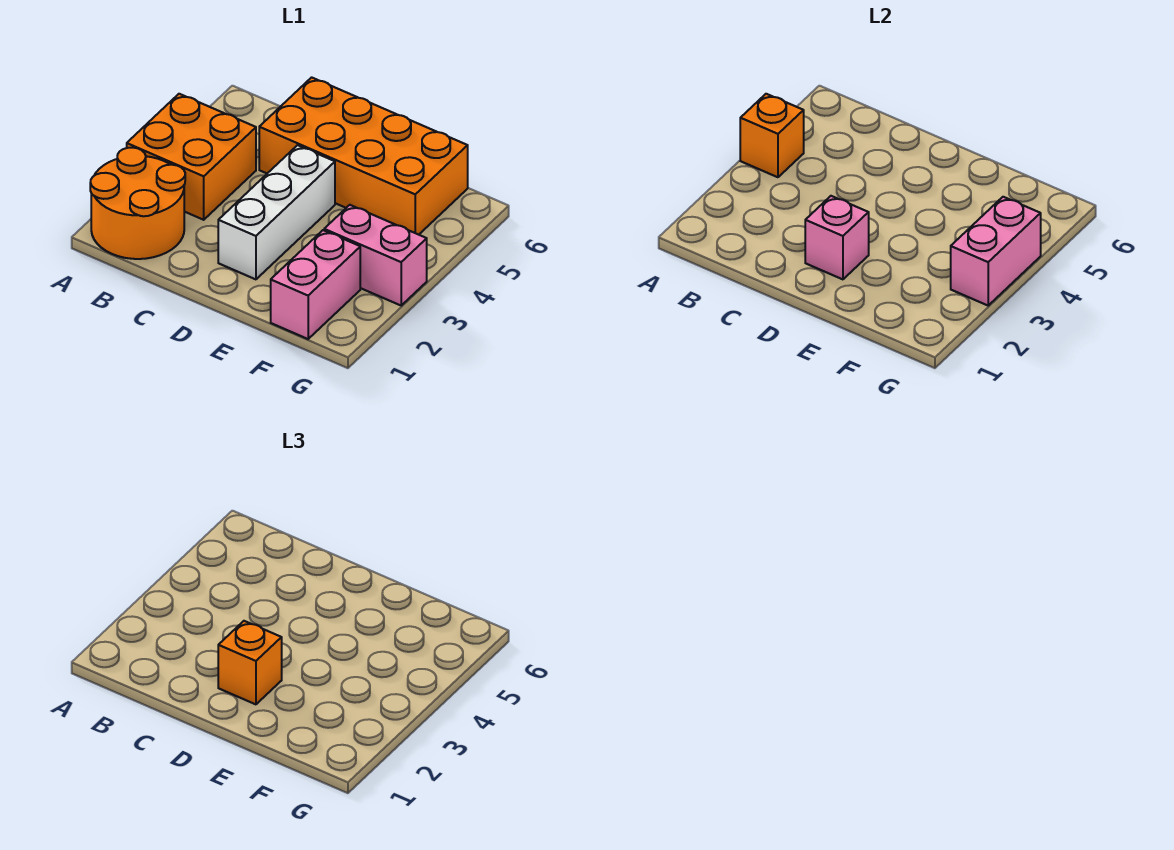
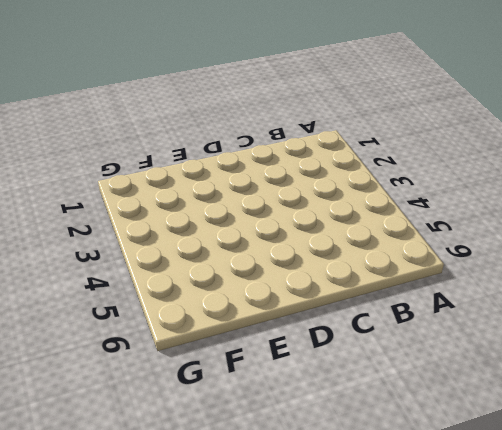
none -> orange round brick A1:B2 level 1
none -> orange brick A3:B4 level 1

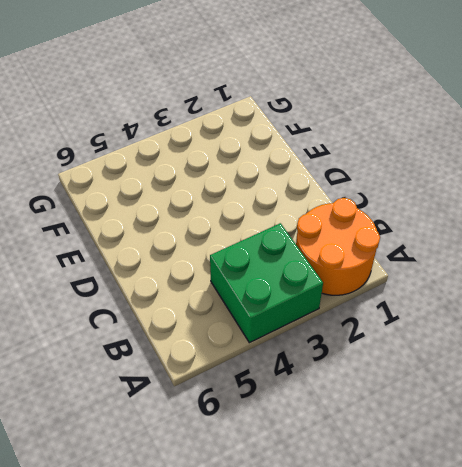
green brick A3:B4 level 1 -> orange brick A3:B4 level 1
none -> orange brick C5:F6 level 1
none -> white brick D2:D4 level 1

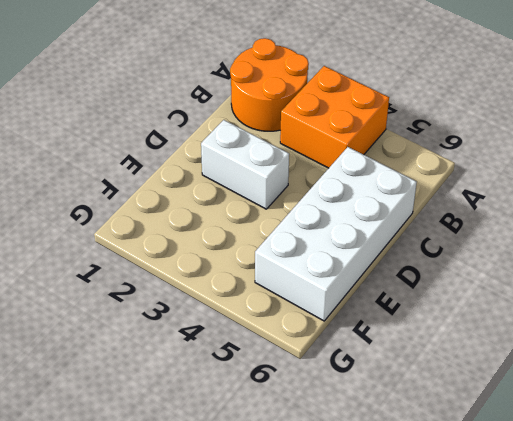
white brick C5:F6 level 1 -> orange brick C5:F6 level 1
white brick D2:D3 level 1 -> white brick D2:D4 level 1
none -> pink brick F1:F2 level 1
none -> pink brick F3:G3 level 1

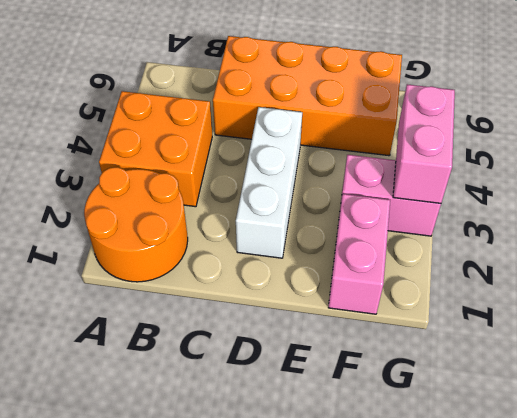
none -> orange brick A4 level 2
none -> pink brick D2 level 2

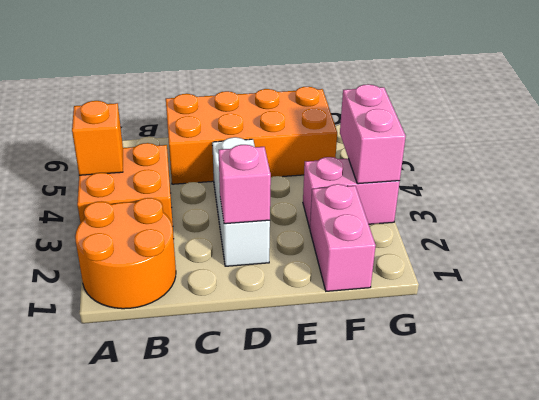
none -> orange brick D2 level 3

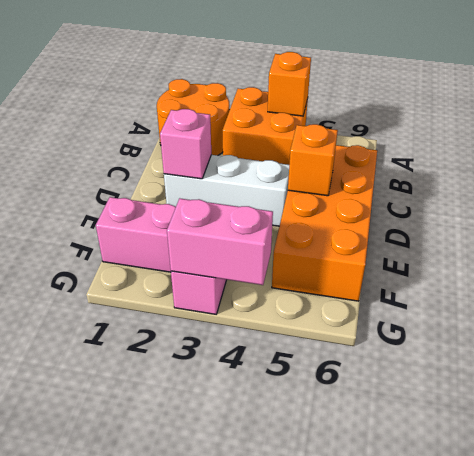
orange brick D5 level 2 -> orange brick D2 level 3

